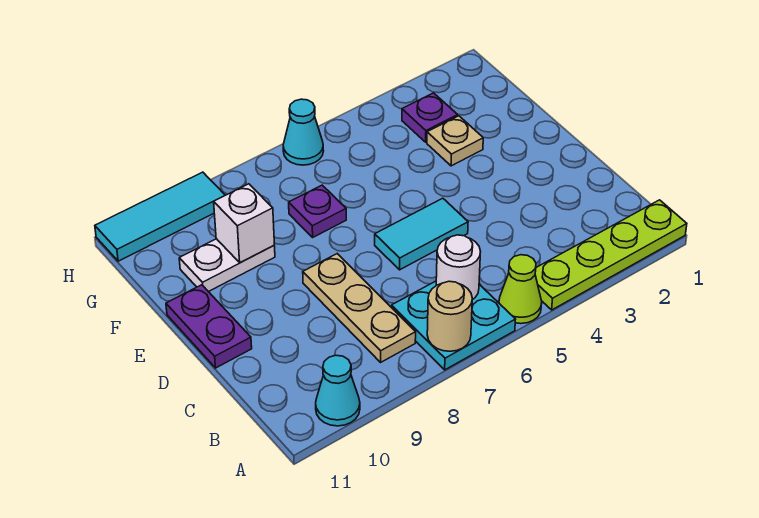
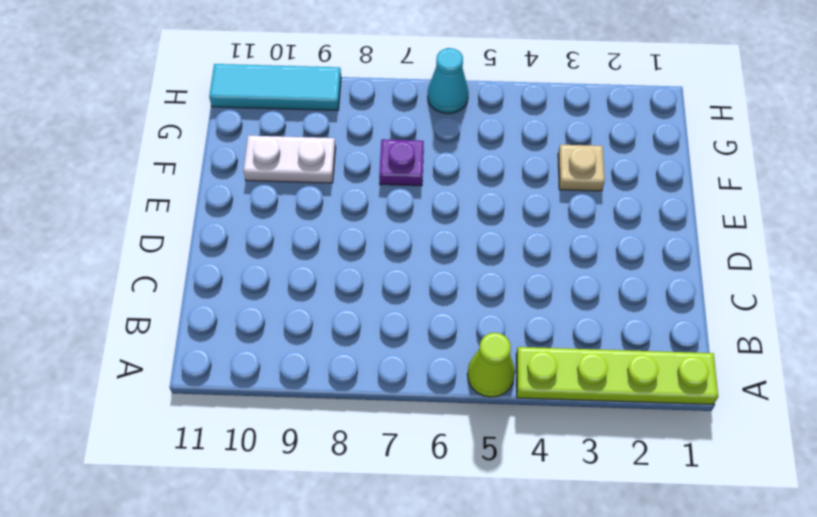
none -> cyan plate A6:B7 level 1
none -> cyan cone A10 level 1
none -> tan plate B8:D8 level 1

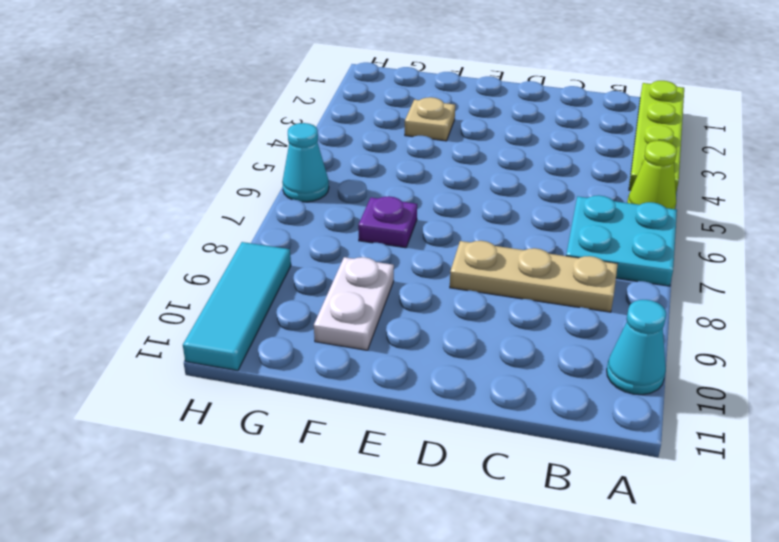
none -> cyan tile D5:D6 level 1
none -> purple plate D11:E11 level 1
none -> purple plate G3 level 1

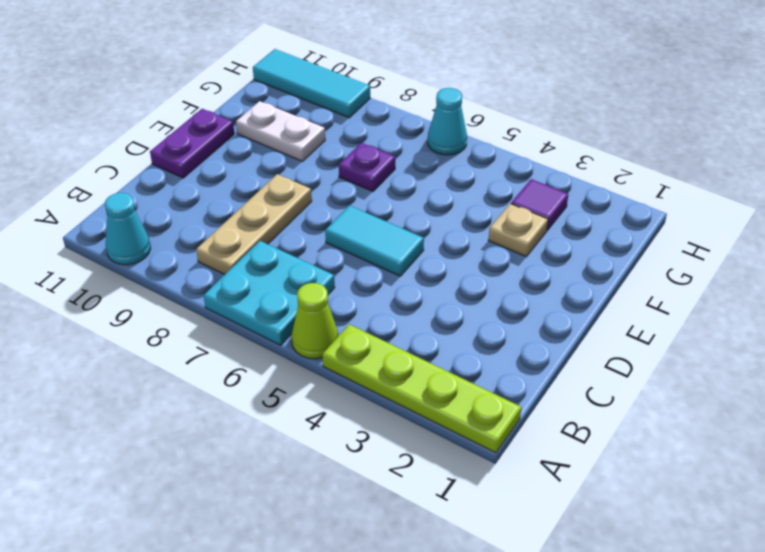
purple tile G3 level 1 -> purple plate G3 level 1
none -> tan round brick A7 level 2
none -> white round brick B6 level 2
none -> white brick F9 level 2

